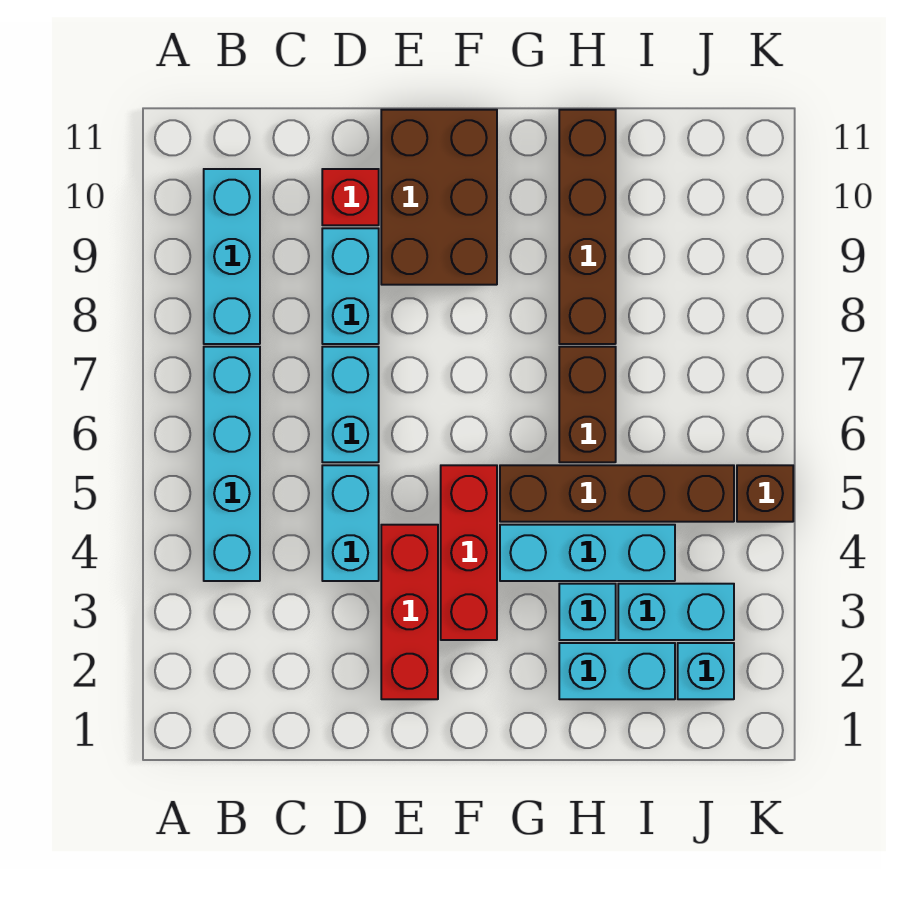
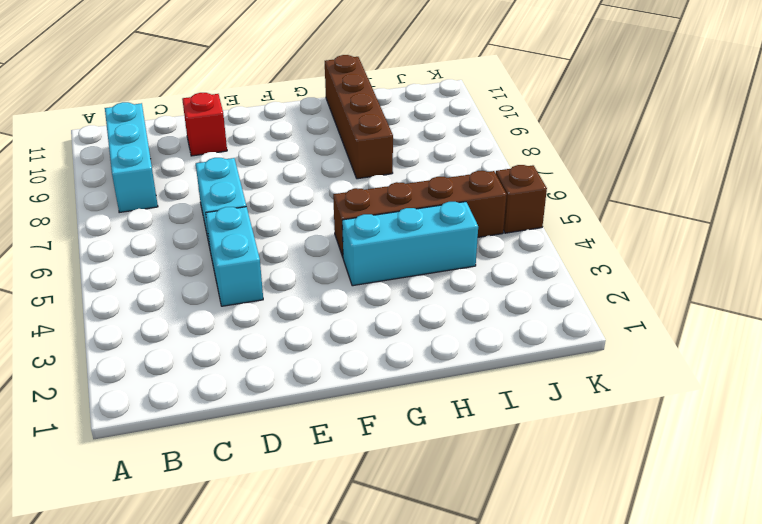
none -> cyan brick B4:B7 level 1
none -> cyan brick D8:D9 level 1
none -> red brick E2:E4 level 1

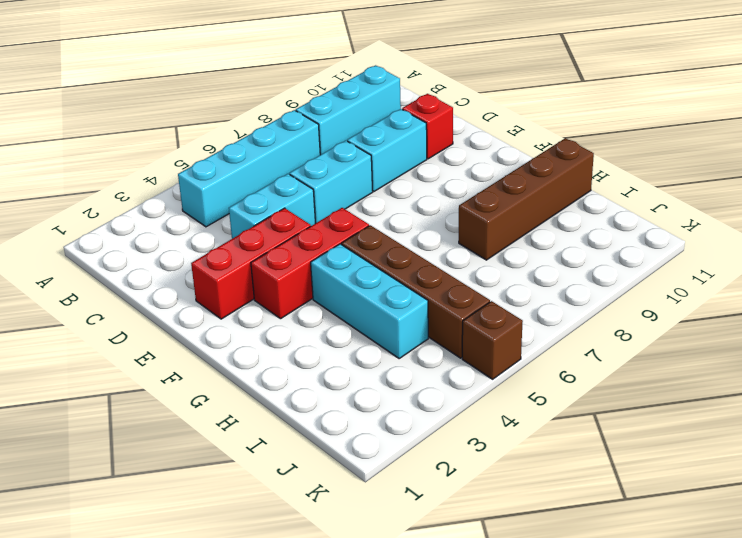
none -> brown brick E9:F11 level 1
none -> cyan brick H2:I2 level 1
none -> cyan brick H3 level 1

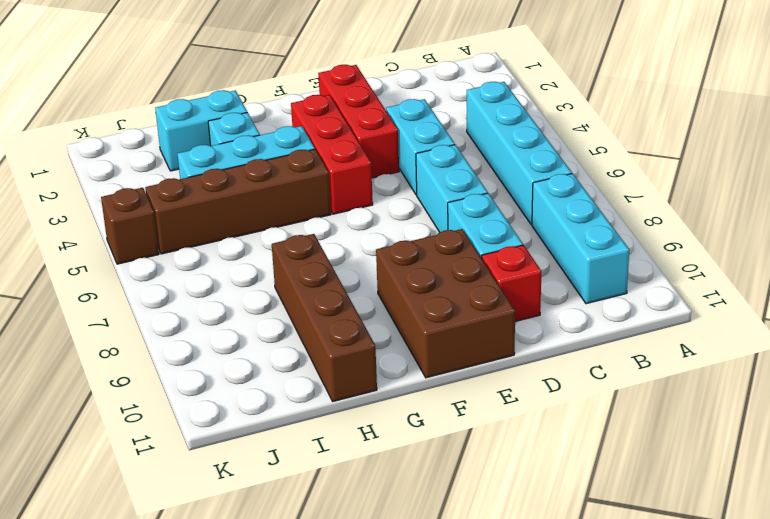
none -> brown brick H6:H7 level 1
none -> cyan brick I3:J3 level 1
none -> cyan brick J2 level 1

